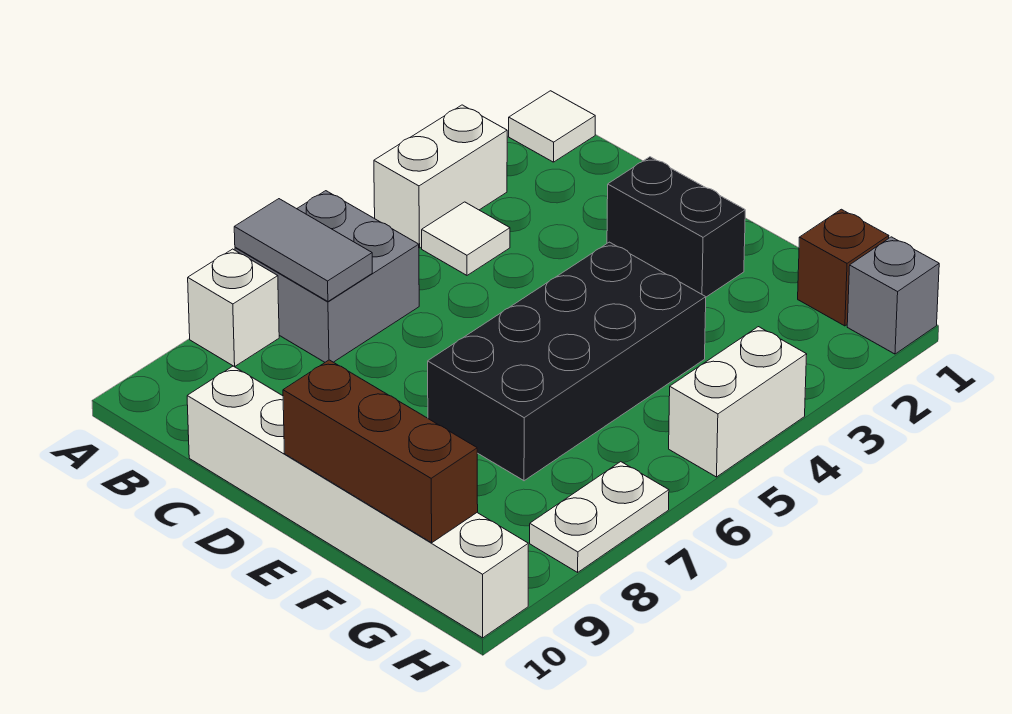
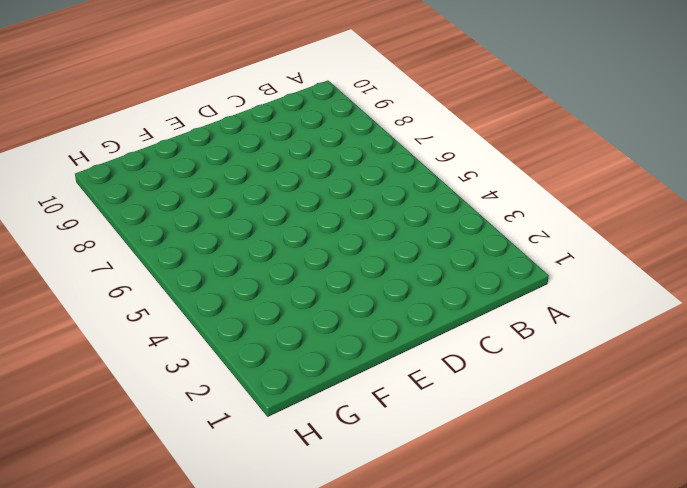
none -> white tile A1 level 1
none -> white brick A3:A4 level 1
none -> grey brick A6:B7 level 1

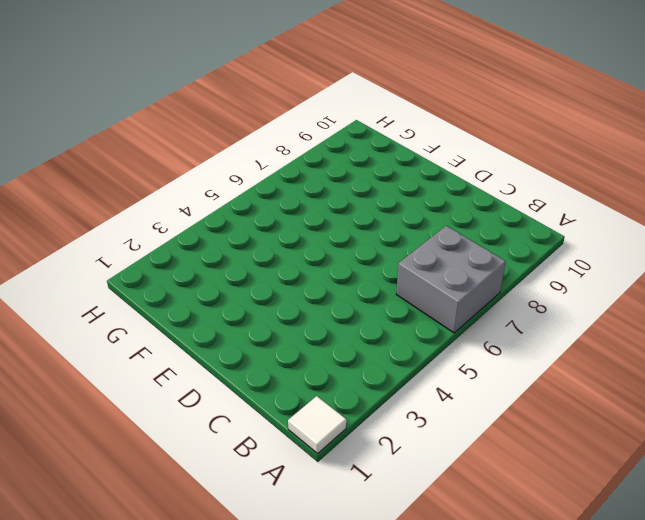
none -> white brick A3:A4 level 1
none -> white brick A8 level 1
none -> white tile B4 level 1

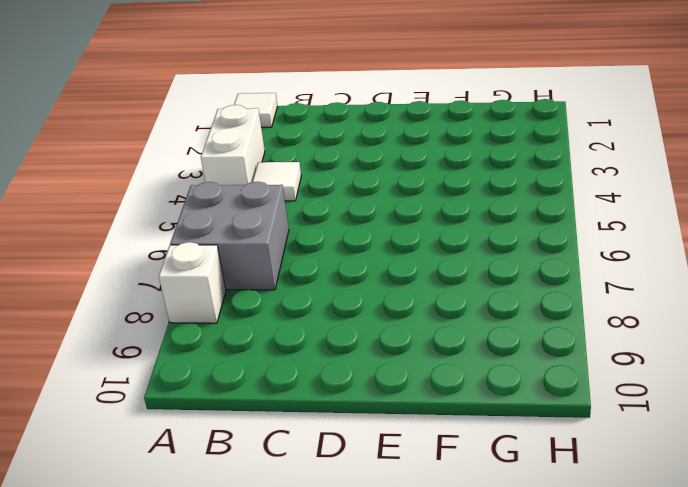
none -> white brick C10:H10 level 1
none -> black brick D2:E2 level 1
none -> black brick E4:F7 level 1

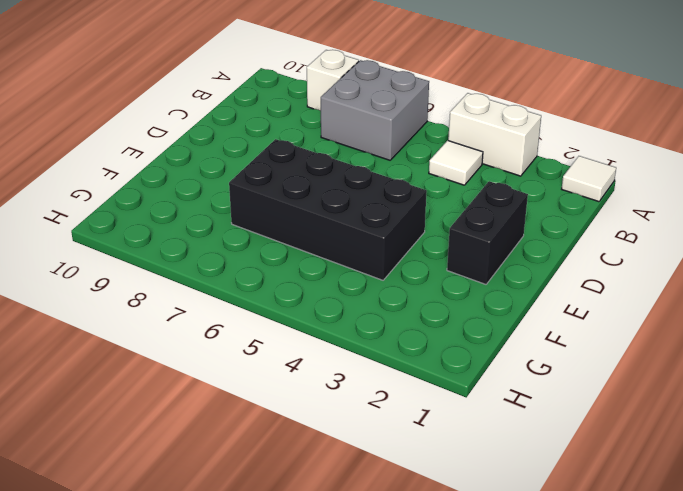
none -> white brick C10:H10 level 1
none -> brown brick G1 level 1
none -> grey brick H1 level 1

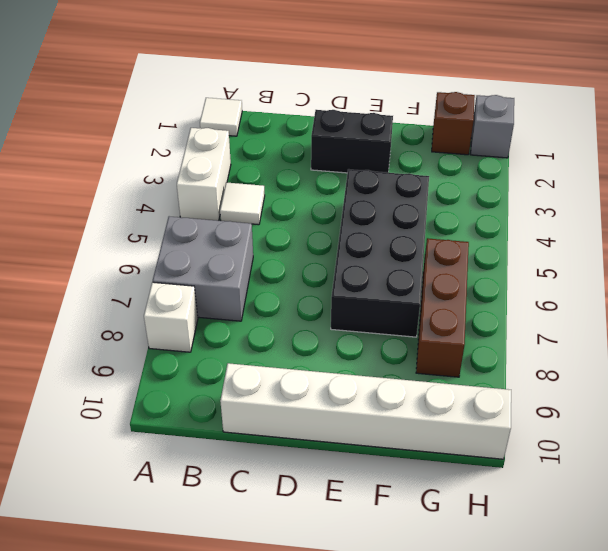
brown brick G6:G8 level 1 -> brown brick E10:G10 level 2
none -> white brick H4:H5 level 1
none -> white plate H7:H8 level 1
none -> grey tile A7:B7 level 2

